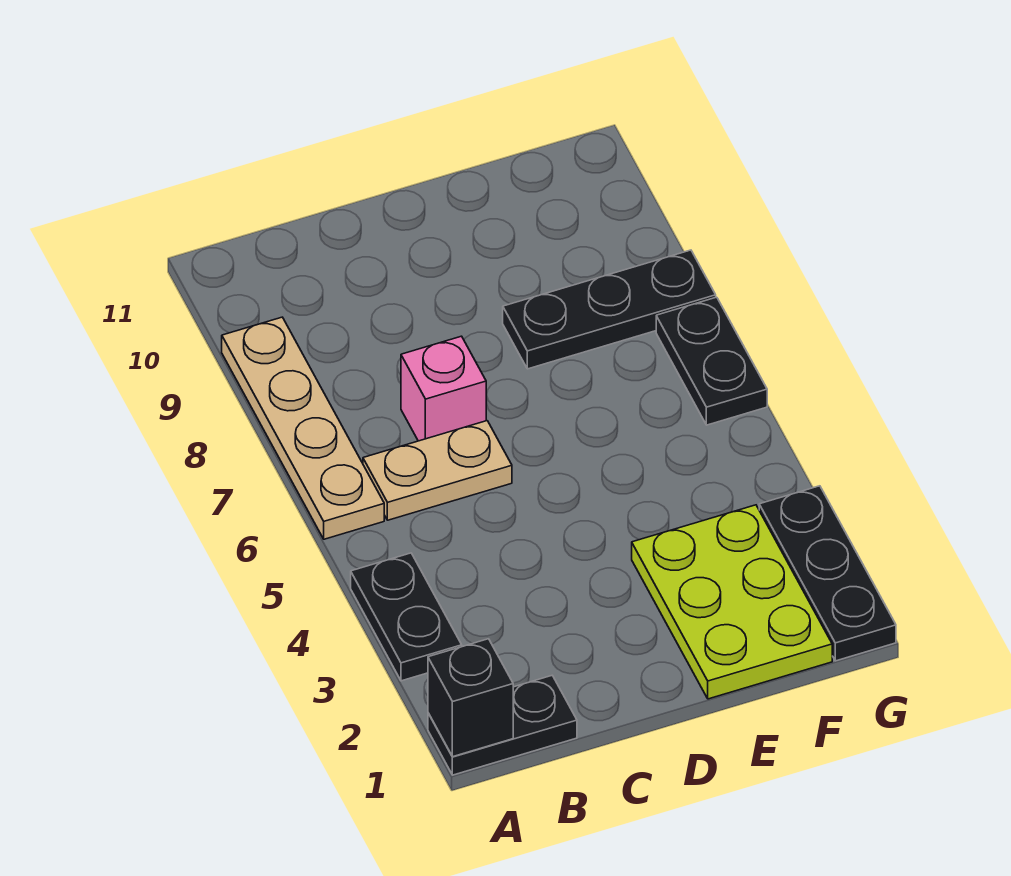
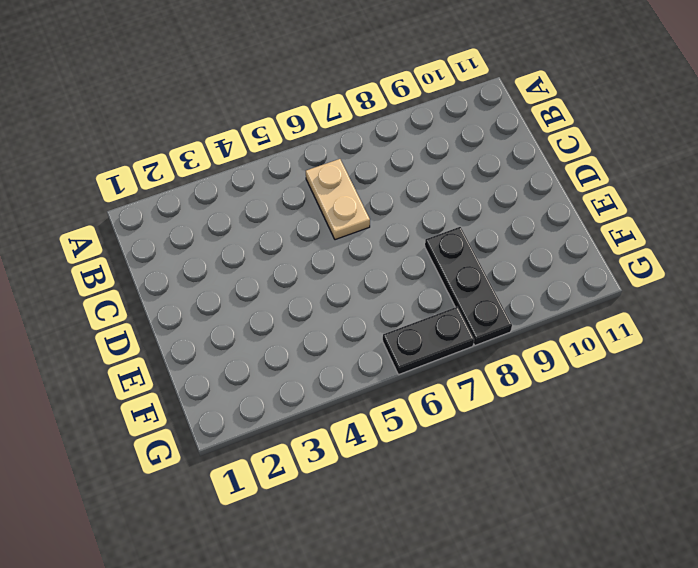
none -> black plate A1:B1 level 1
none -> black plate A3:A4 level 1

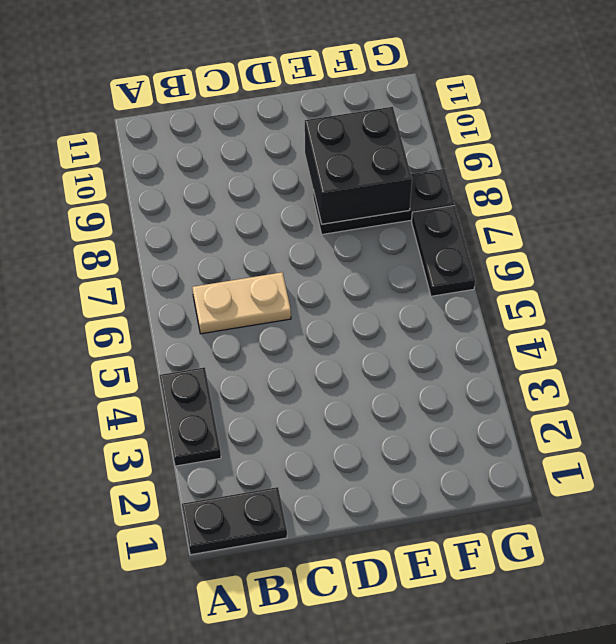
black brick E8:F9 level 2 -> none
none -> tan plate A6:A9 level 1
none -> pink brick C7 level 1

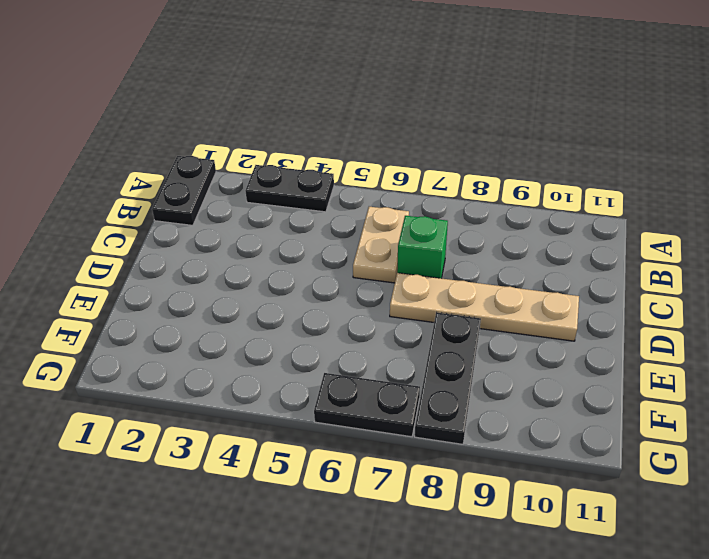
green brick C7 level 1 -> pink brick C7 level 1
tan plate D7:D10 level 1 -> tan plate A6:A9 level 1
none -> lime plate E1:F3 level 1
none -> black plate G1:G3 level 1

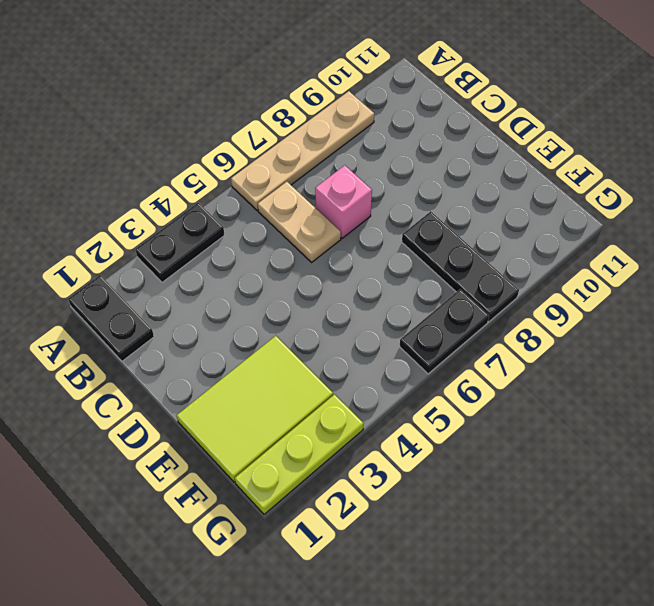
lime tile E1:F3 level 1 -> lime plate E1:F3 level 1
lime plate G1:G3 level 1 -> black plate G1:G3 level 1
none -> black brick A1 level 2

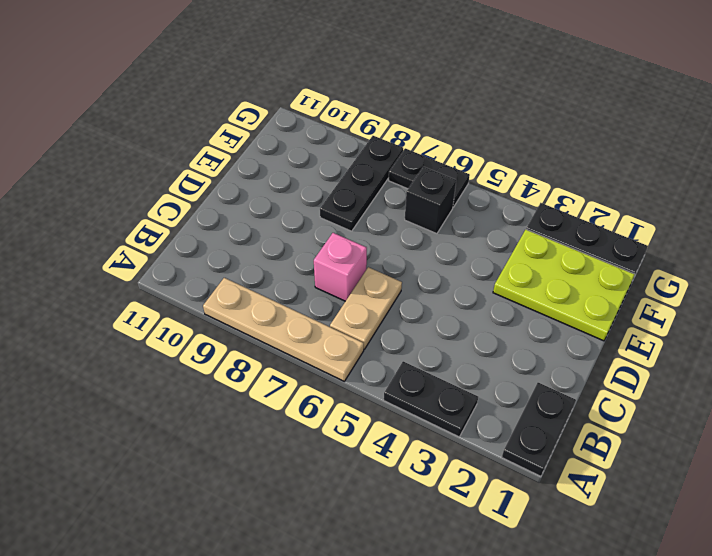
black brick F6 level 1 -> black brick A1 level 2

